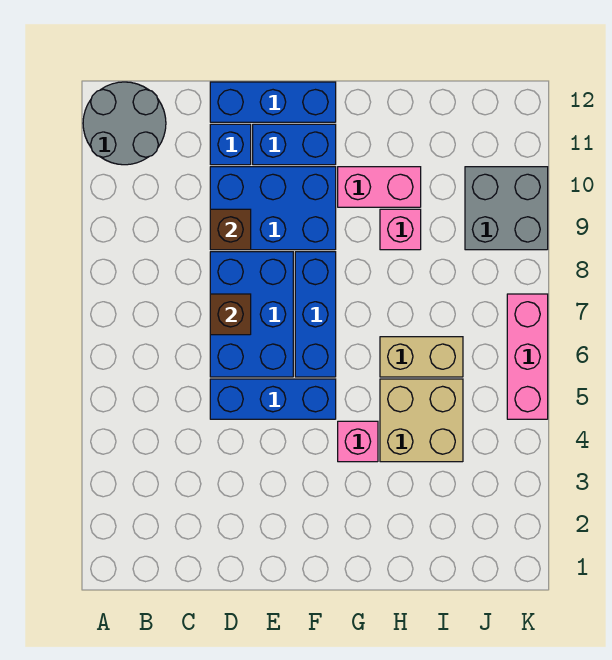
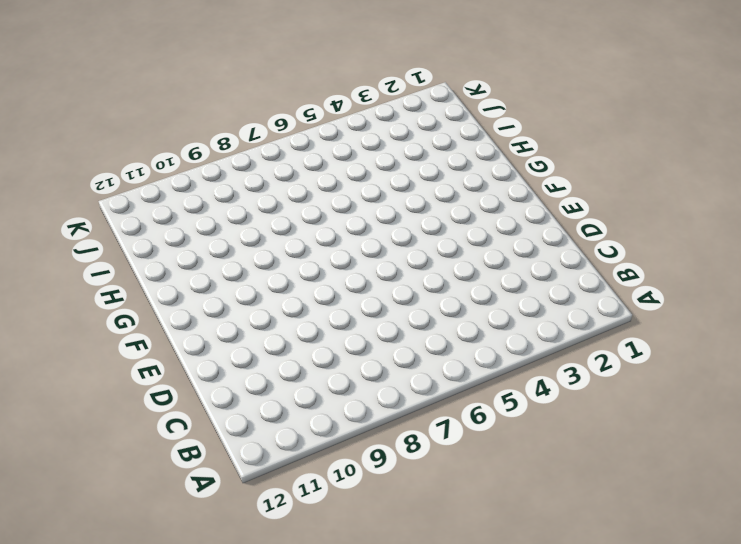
none -> grey round brick A11:B12 level 1
none -> blue brick D5:F5 level 1
none -> blue brick D6:E8 level 1

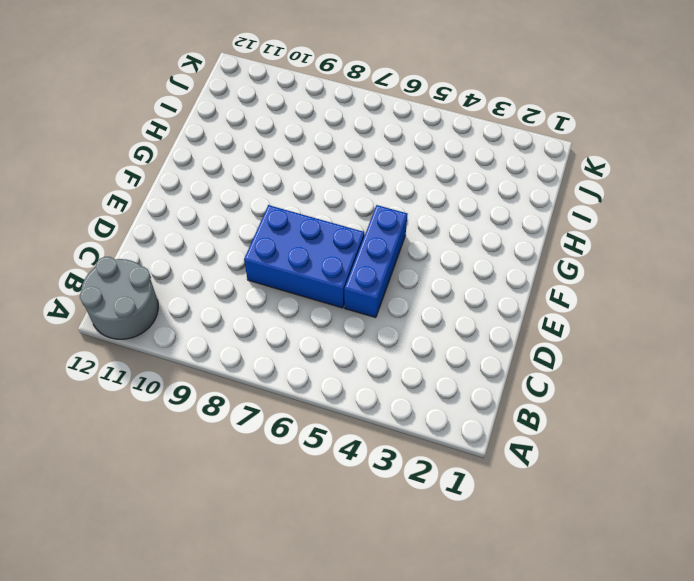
none -> blue brick D9:F10 level 1
none -> blue brick D11 level 1
none -> blue brick D12:F12 level 1

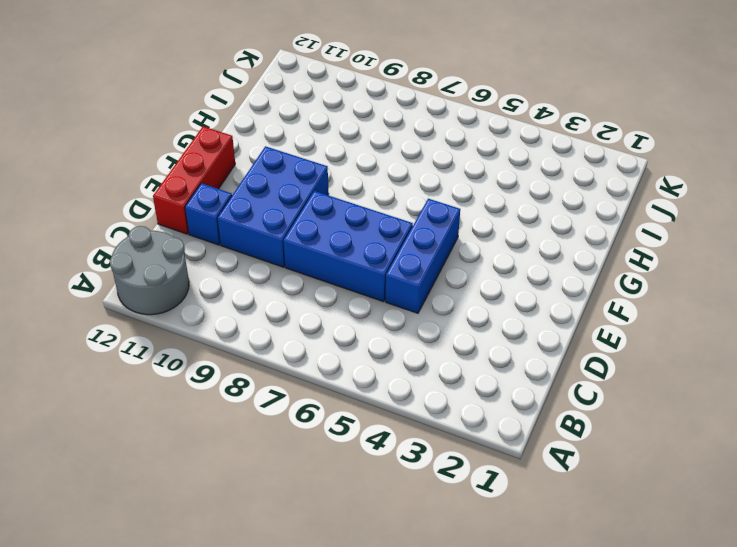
red brick D12:F12 level 1 -> blue brick D12:F12 level 1
none -> blue brick E11:F11 level 1
none -> blue brick F6:F8 level 1
none -> pink brick G4 level 1

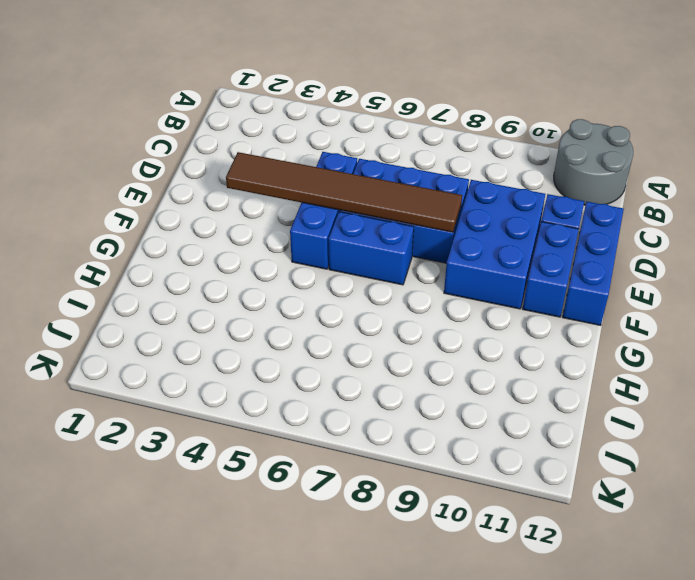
brown tile E3:E8 level 2 -> none
blue brick F6:F7 level 1 -> blue brick F6:F8 level 1
none -> pink brick G4 level 1
none -> pink brick G10:H10 level 1
none -> tan brick H4:I5 level 1

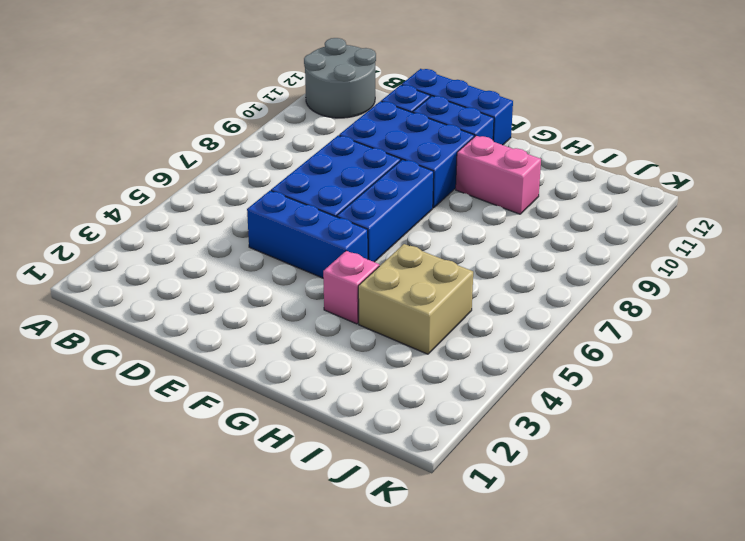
none -> tan brick H6:I6 level 1
none -> pink brick H9 level 1
none -> grey brick J9:K10 level 1

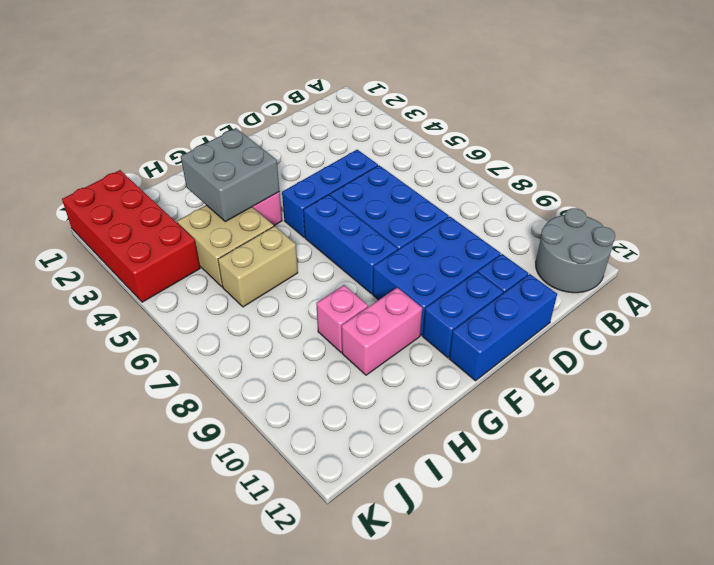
grey brick G3:H4 level 2 -> grey brick J9:K10 level 1
red brick J1:K4 level 1 -> none
none -> pink brick K5:K7 level 1
none -> brown brick D7 level 2
none -> brown brick D9 level 2

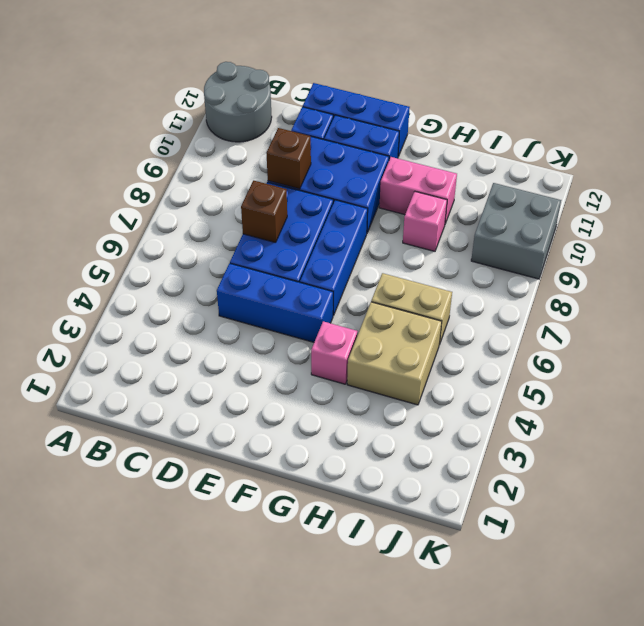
none -> pink brick K5:K7 level 1

